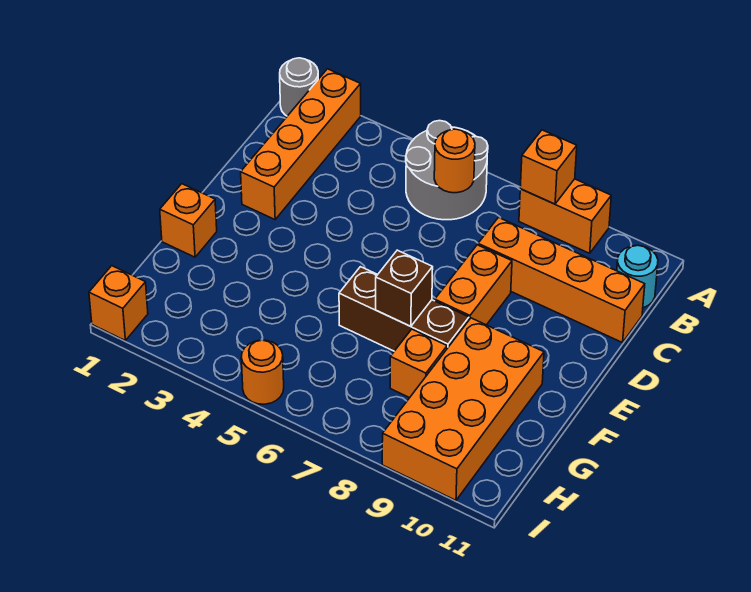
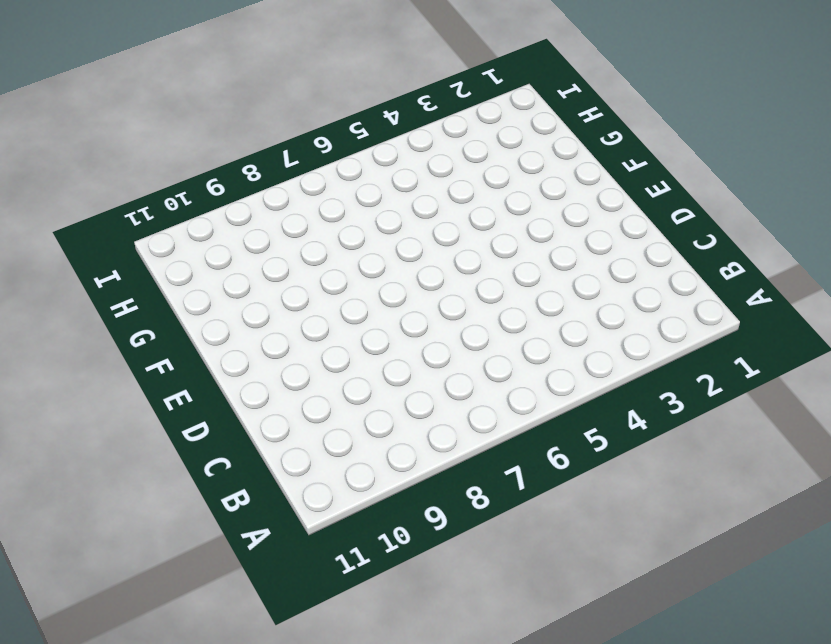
none -> grey round brick A1 level 1
none -> orange brick A2:D2 level 1
none -> grey round brick A5:B6 level 1

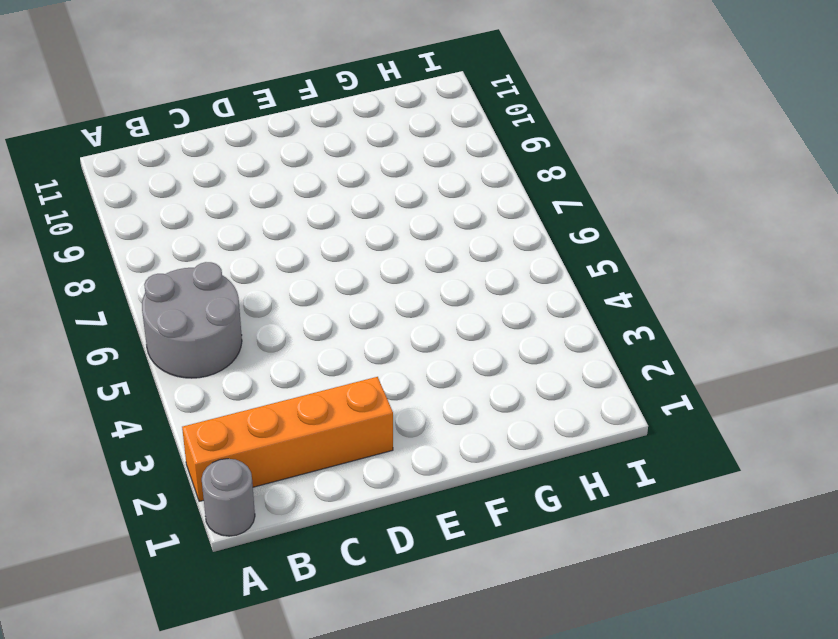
none -> orange brick A8:A9 level 1
none -> cyan round brick B11 level 1
none -> orange brick C8:C11 level 1

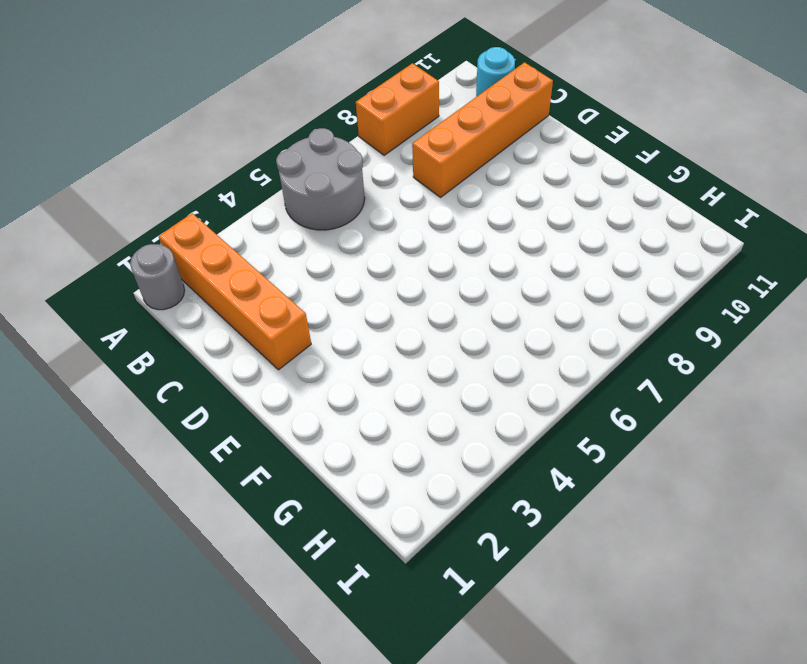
none -> orange brick D8:E8 level 1
none -> orange brick F1 level 1
none -> brown brick F6:F8 level 1

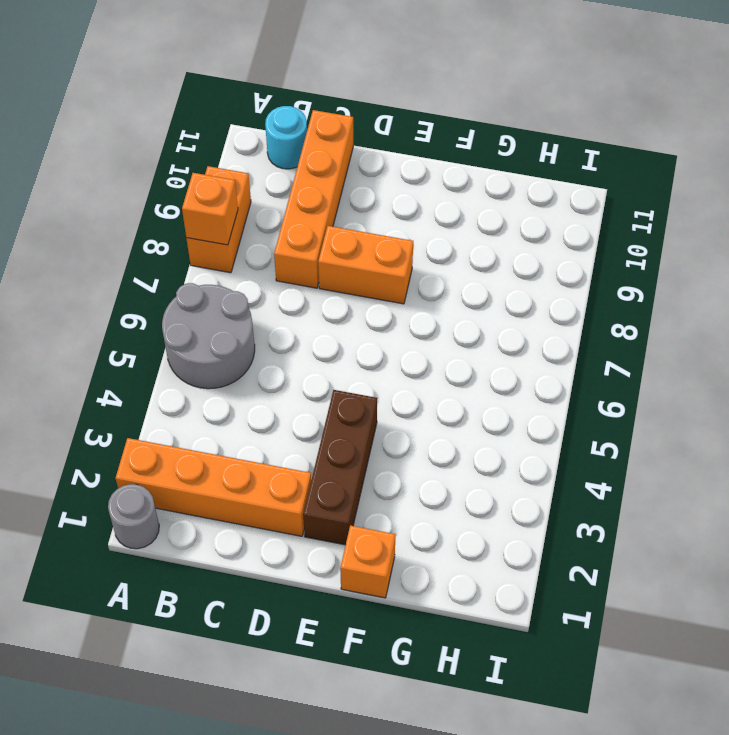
brown brick E2:E4 level 1 -> brown brick F6:F8 level 1
none -> orange brick F9:I10 level 1
none -> orange brick G8 level 1
none -> orange brick I1 level 1

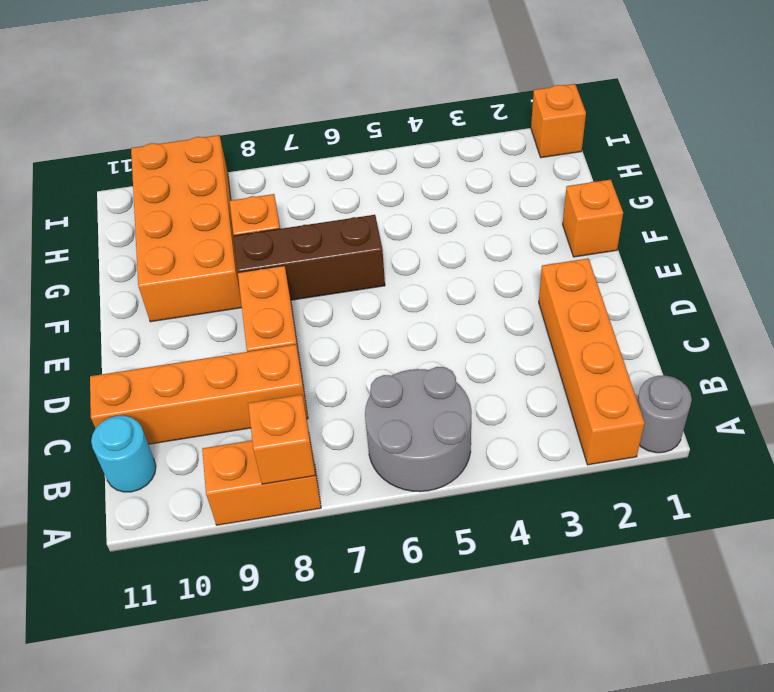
none -> orange round brick I5 level 1
none -> orange round brick B6 level 2
none -> brown brick F7 level 2

